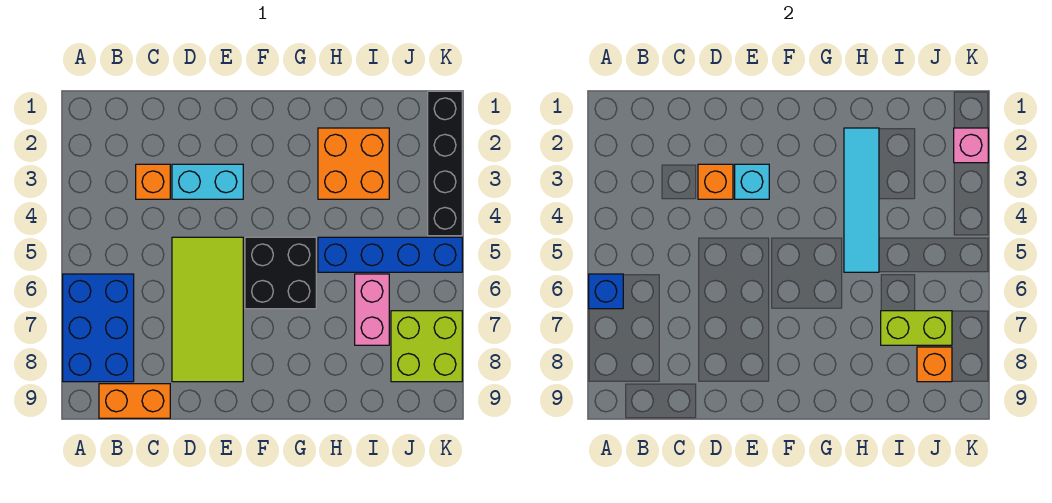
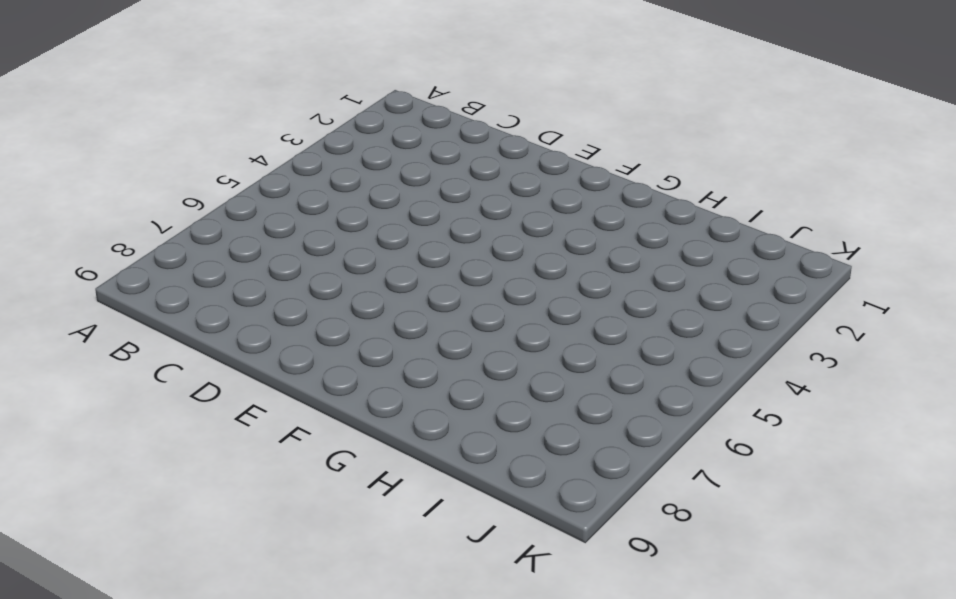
none -> blue brick A6:B8 level 1
none -> orange brick B9:C9 level 1
none -> orange brick C3 level 1

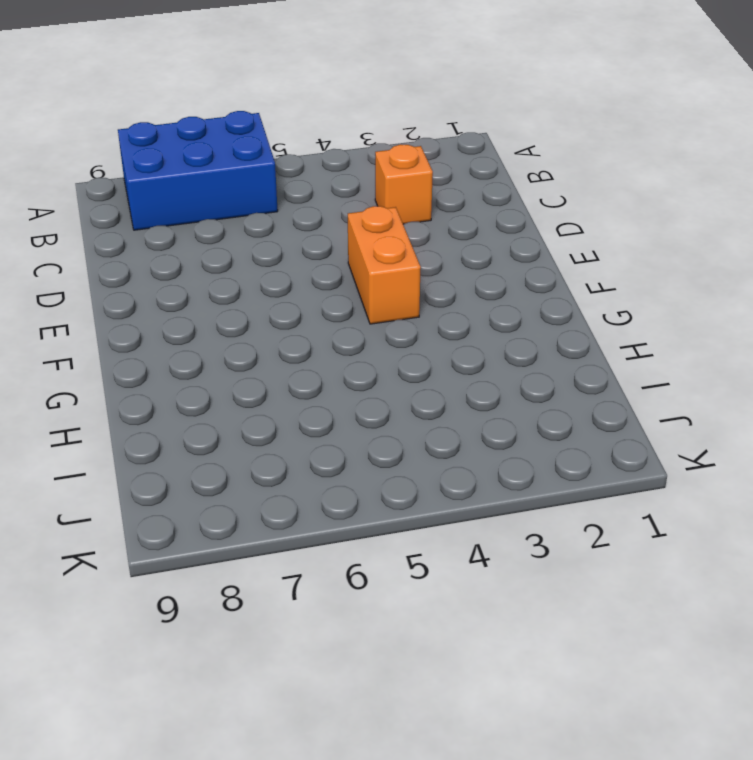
orange brick E4:F4 level 1 -> orange brick B9:C9 level 1
none -> cyan brick D3:E3 level 1
none -> lime tile D5:E8 level 1
none -> black brick F5:G6 level 1

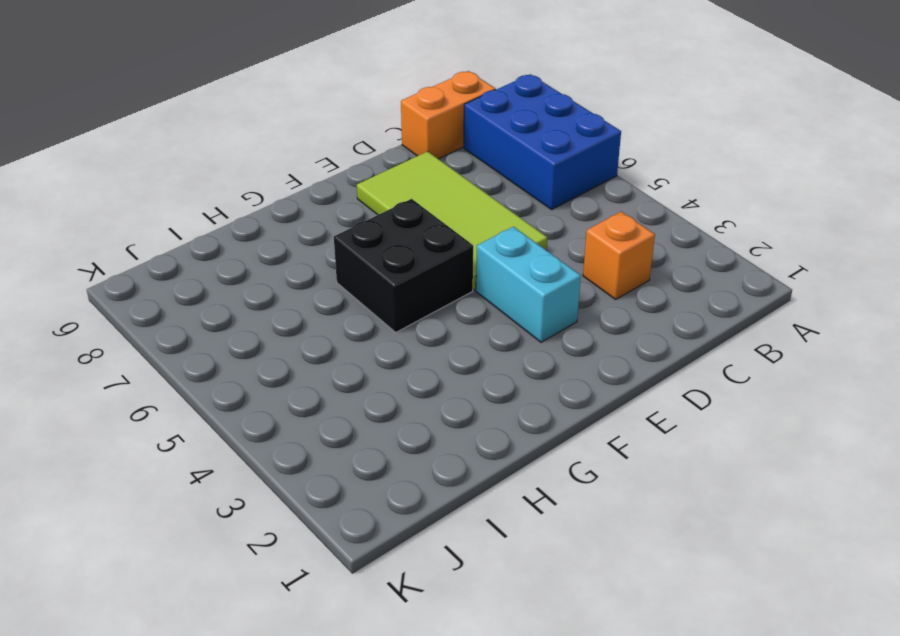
cyan brick E3:E4 level 1 -> cyan brick D3:E3 level 1
none -> orange brick H2:I3 level 1
none -> blue brick H5:K5 level 1
none -> pink brick I6:I7 level 1

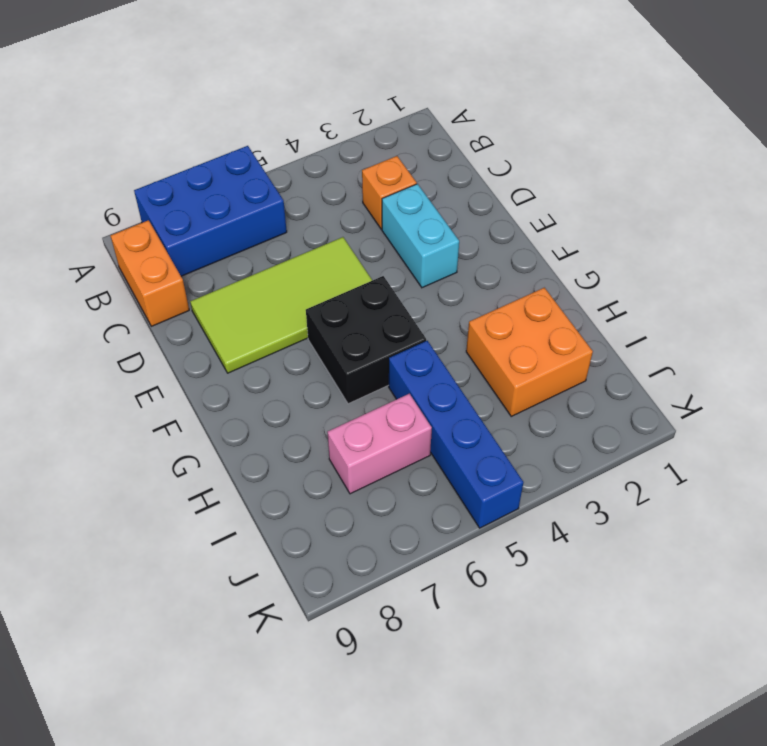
none -> lime brick J7:K8 level 1
none -> black brick K1:K4 level 1
none -> blue brick A6 level 2

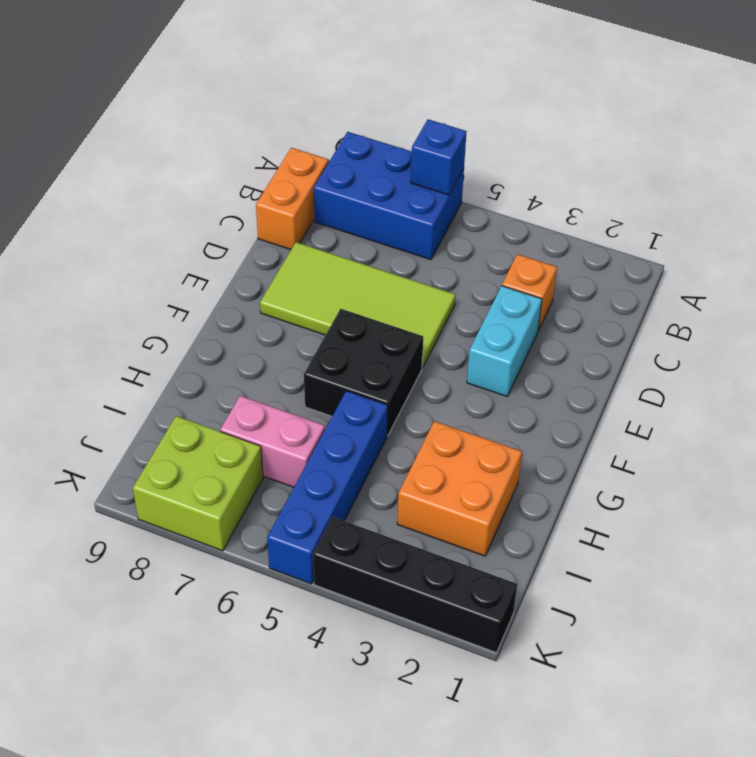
none -> orange brick D3 level 2
none -> cyan brick E3 level 2
none -> cyan tile H2:H5 level 2

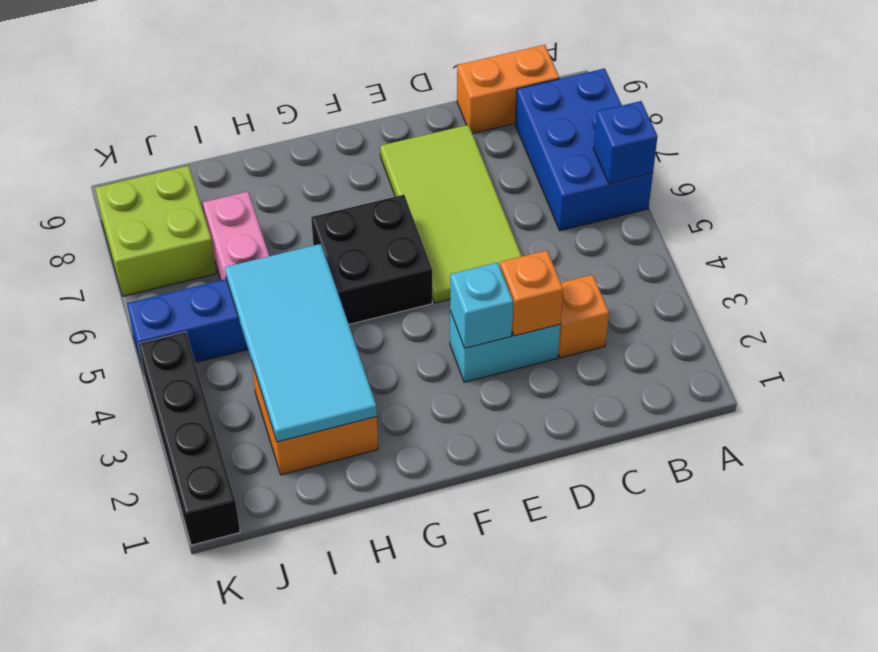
cyan tile H2:I5 level 2 -> cyan tile H2:H5 level 2
none -> lime brick I7:J7 level 2
none -> orange brick J8 level 2
none -> pink brick K2 level 2

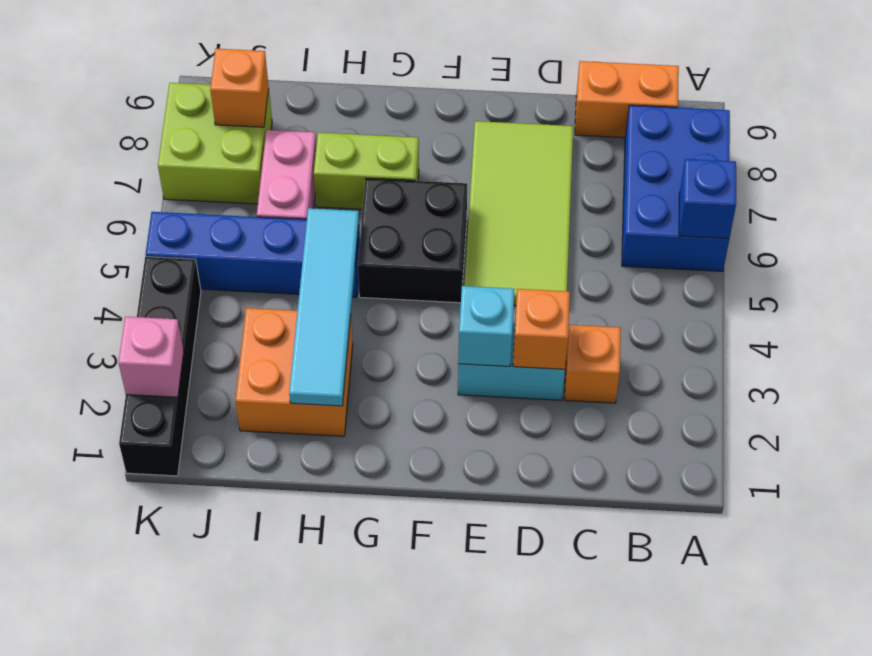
lime brick G7:H7 level 1 -> lime brick I7:J7 level 2

